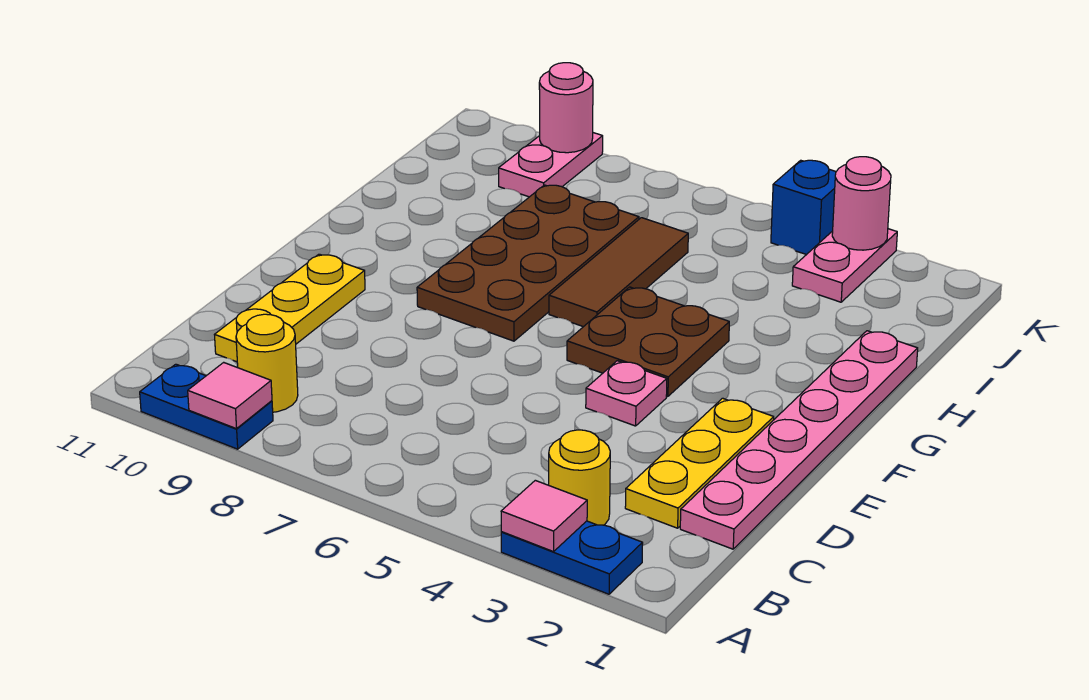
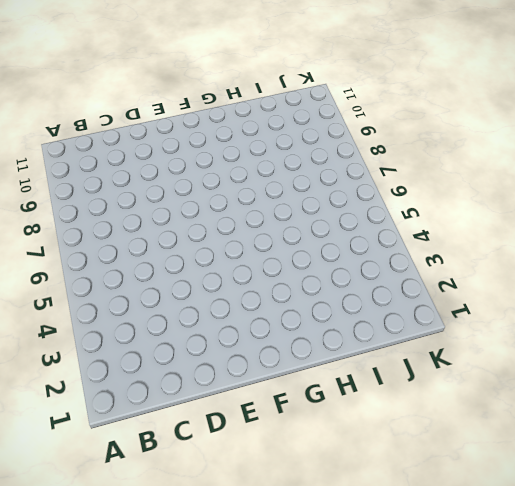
none -> blue plate A2:A3 level 1
none -> blue plate A9:A10 level 1
none -> yellow round brick B3 level 1

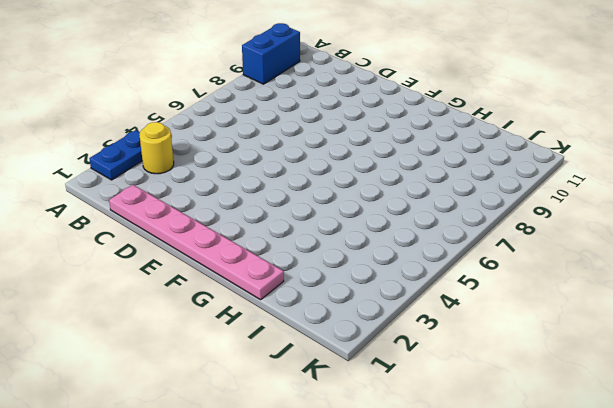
blue brick A9:A10 level 1 -> blue plate A9:A10 level 1
none -> yellow round brick B9 level 1
none -> yellow plate C2:E2 level 1
none -> yellow plate C10:E10 level 1

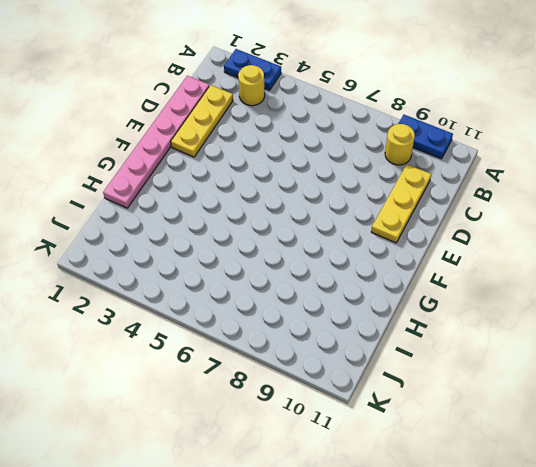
none -> pink plate E4 level 1
none -> brown plate F4:G5 level 1
none -> brown plate F7:I8 level 1

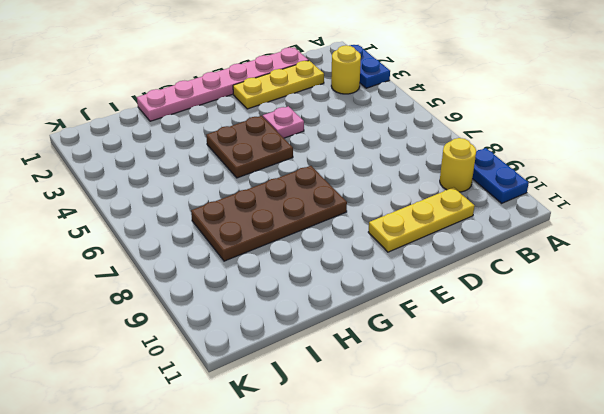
none -> brown tile G6:I6 level 1
none -> pink plate J3:K3 level 1
none -> pink plate J9:K9 level 1

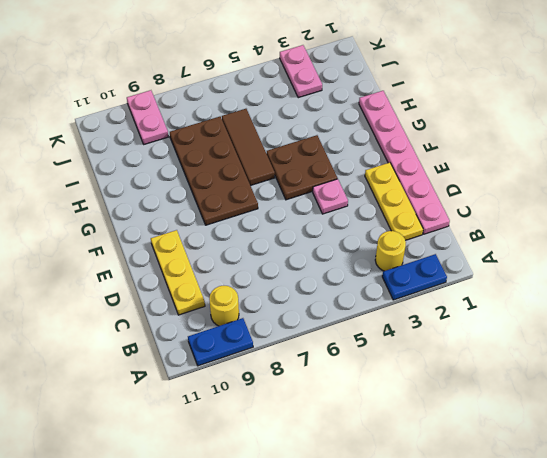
none -> blue brick K4 level 1
none -> pink tile A3 level 2
none -> pink tile A9 level 2

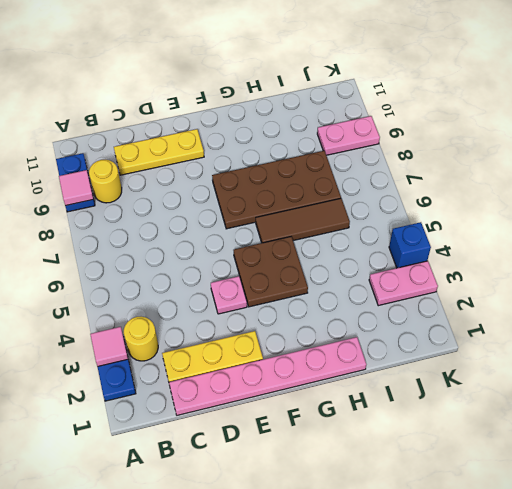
none -> pink round brick K3 level 2
none -> pink round brick K9 level 2

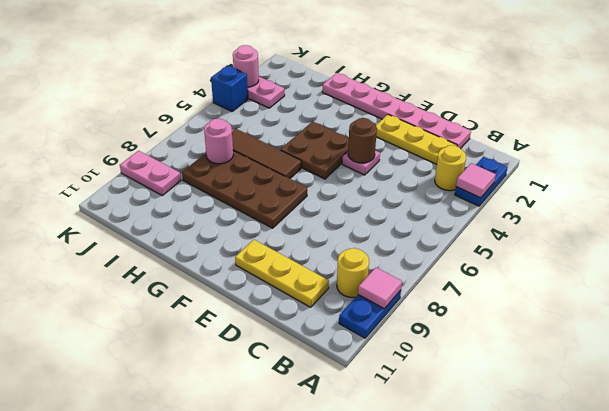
brown round brick E4 level 2 -> none
pink round brick I7 level 2 -> pink round brick K9 level 2

